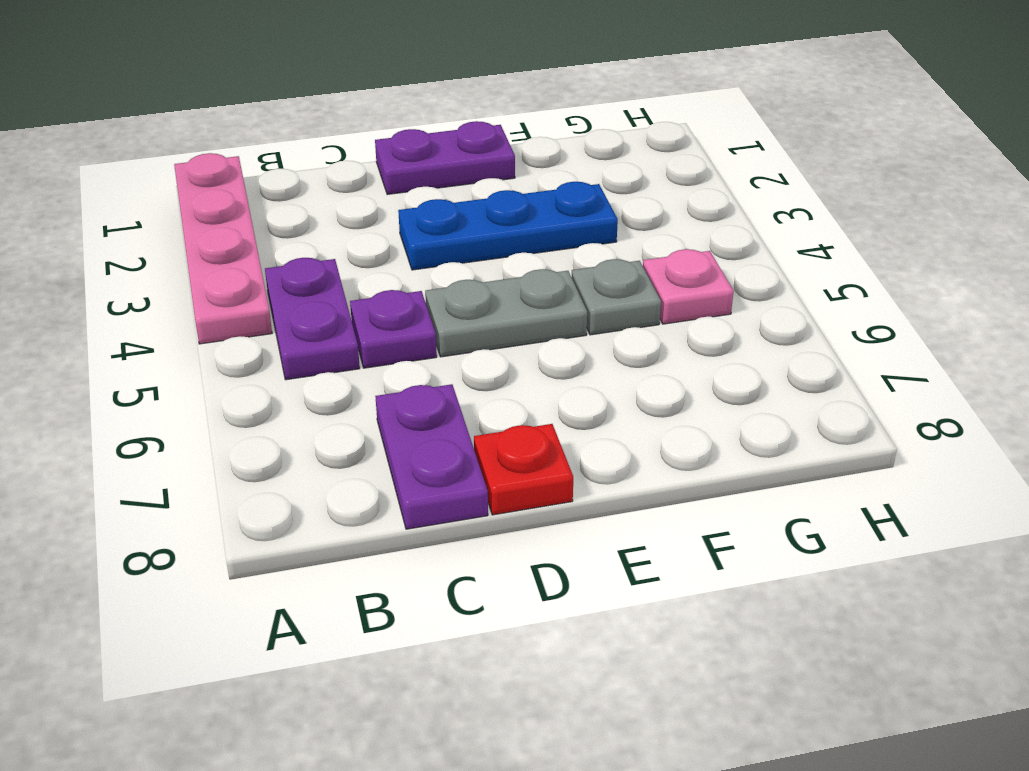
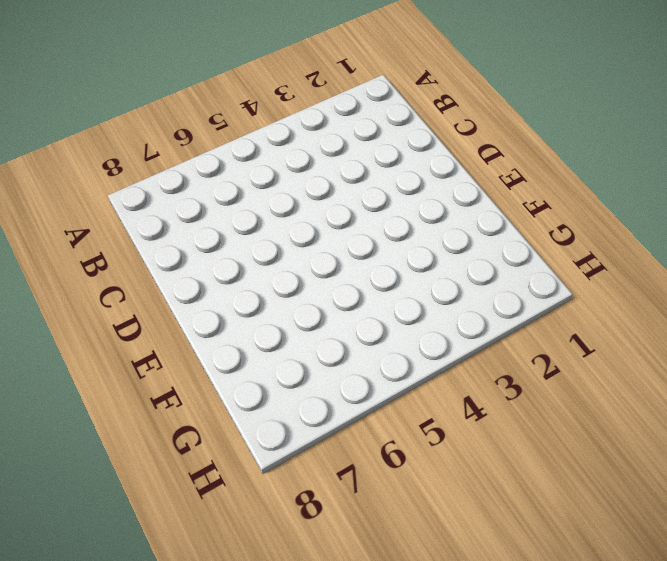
none -> pink plate A1:A4 level 1
none -> purple plate B4:B5 level 1

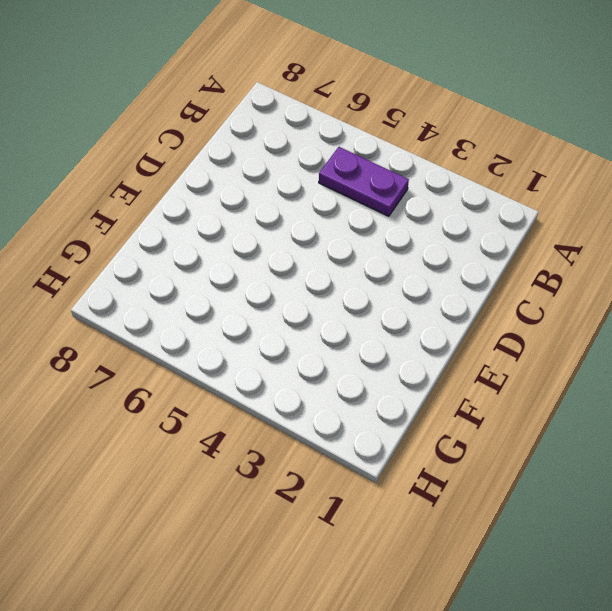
none -> pink plate A1:A4 level 1
none -> purple plate C5 level 1

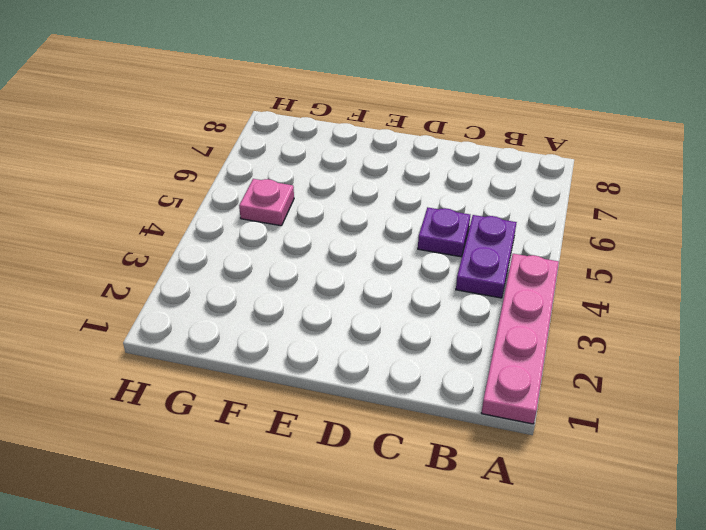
none -> purple plate C7:C8 level 1
none -> purple plate D1:E1 level 1

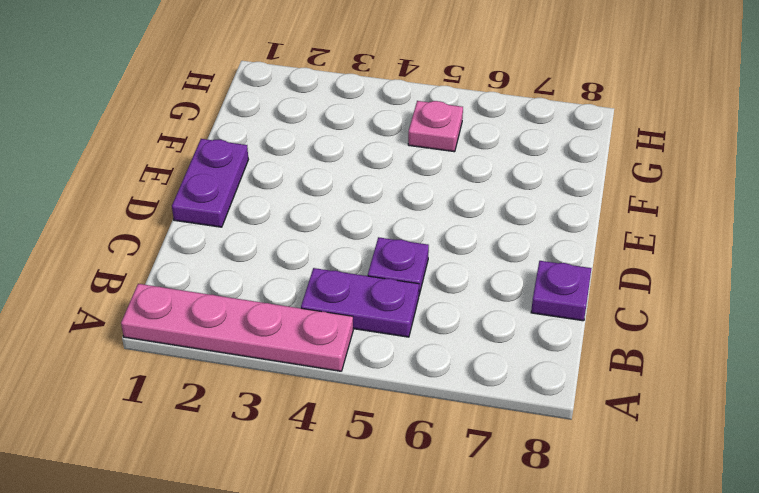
purple plate C8 level 1 -> purple plate C7:C8 level 1
none -> blue plate D3:F3 level 1
none -> grey plate D5:E5 level 1

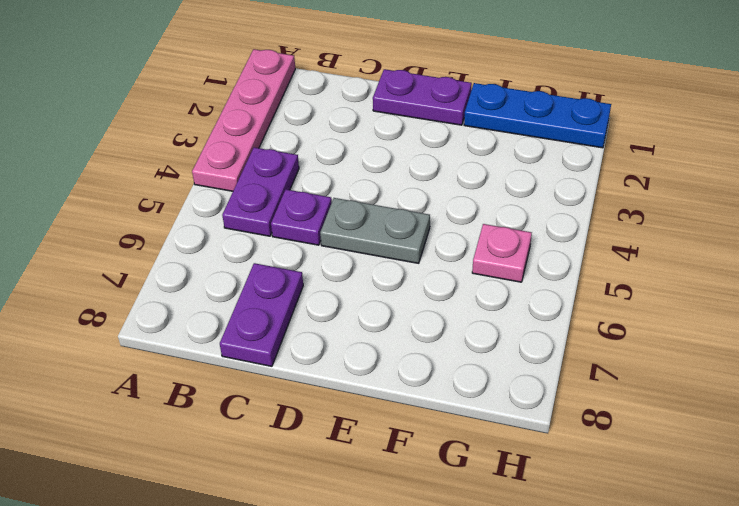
blue plate F1:H1 level 1 -> blue plate D3:F3 level 1
none -> red plate D8 level 1
none -> grey plate F5 level 1

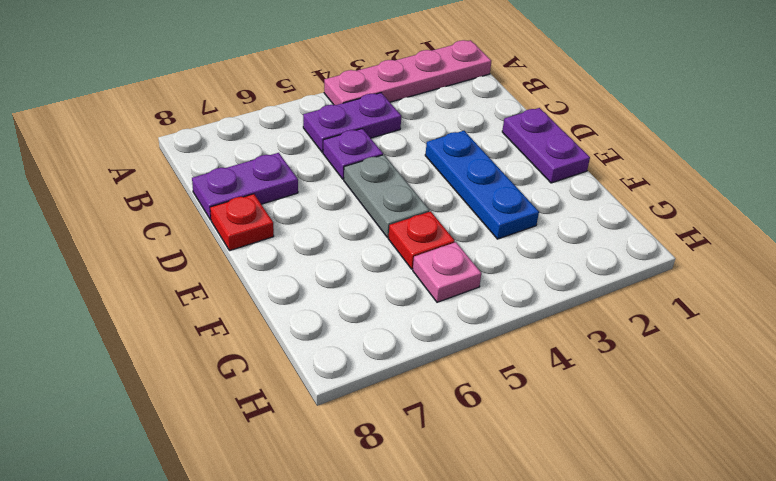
red plate F5 level 1 -> grey plate F5 level 1

